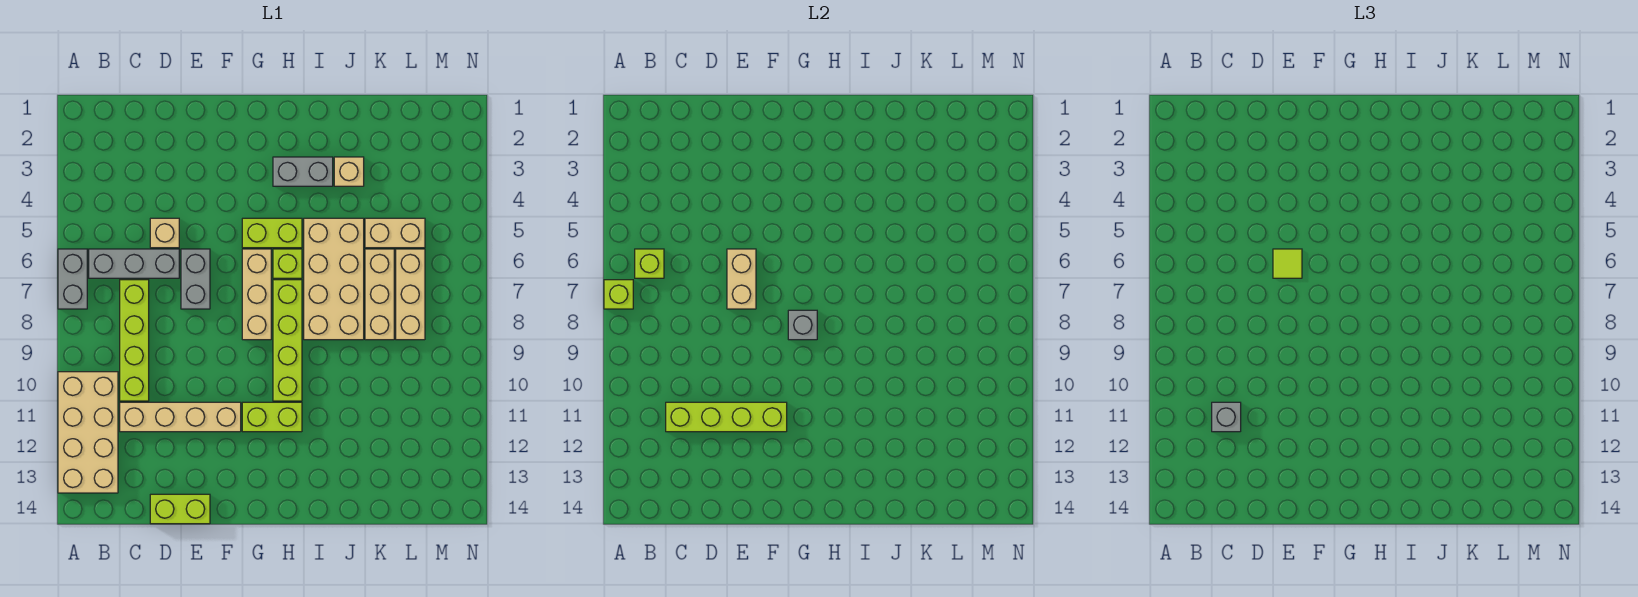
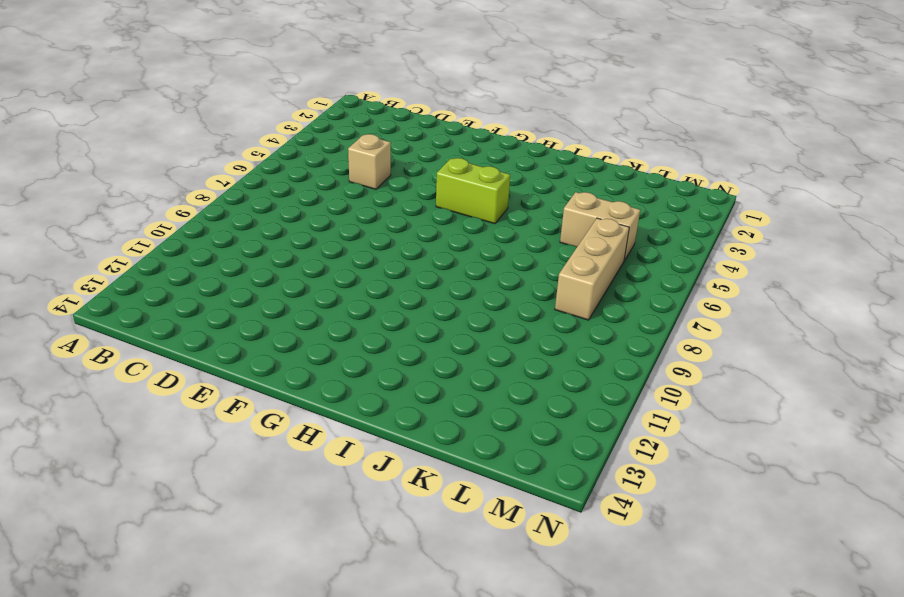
none -> grey brick A6:A7 level 1
none -> tan brick A10:B13 level 1
none -> grey brick B6:D6 level 1

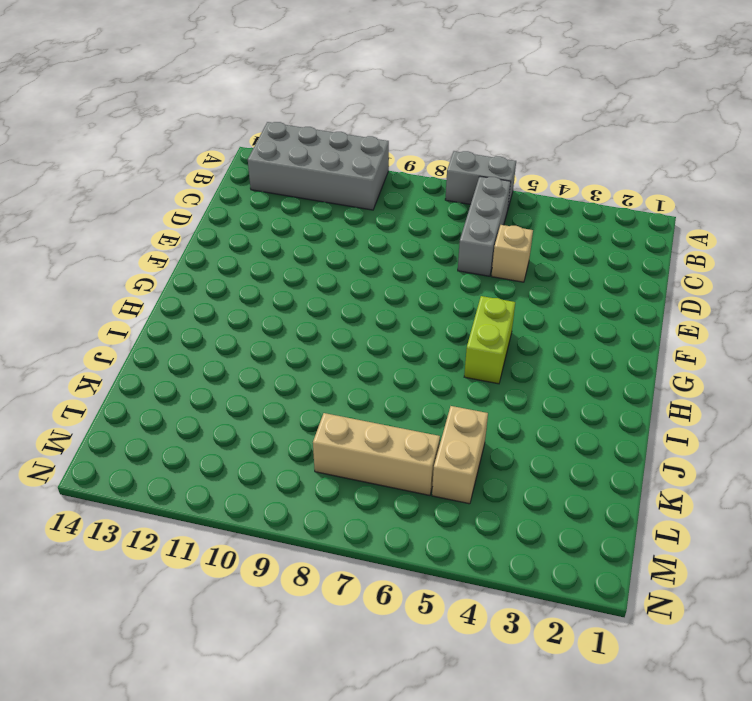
grey brick A10:B13 level 1 -> tan brick A10:B13 level 1
none -> lime brick C7:C10 level 1
none -> tan brick C11:F11 level 1
none -> lime brick D14:E14 level 1

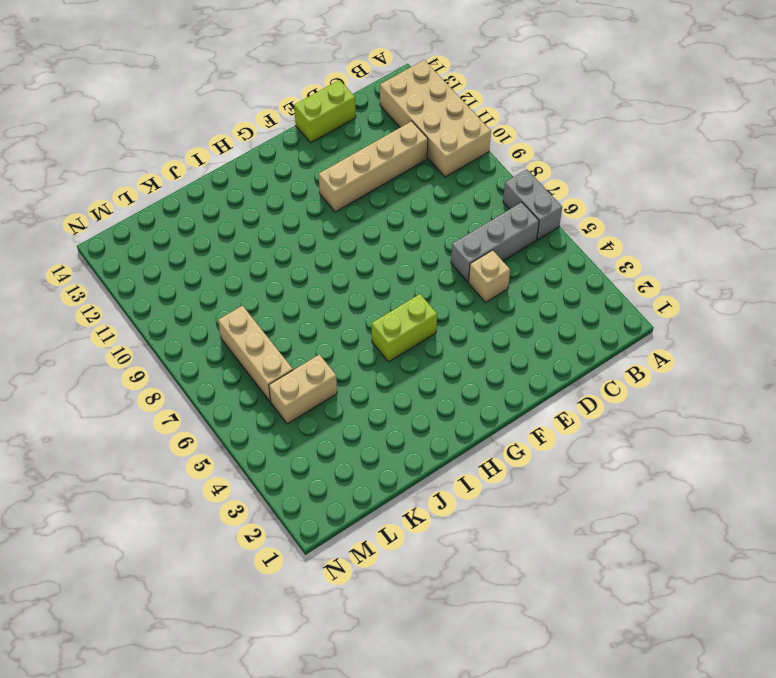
none -> lime brick C7:C10 level 1
none -> grey brick E6:E7 level 1
none -> tan brick G6:G8 level 1

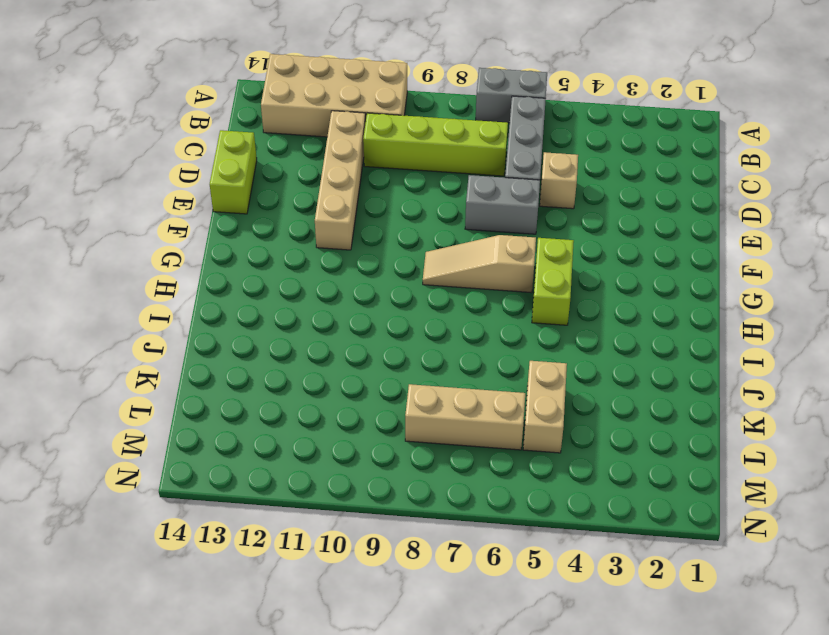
tan slope G6:G8 level 1 top 6 -> tan brick G6:G8 level 1
none -> lime brick G11:H11 level 1
none -> grey brick H3:I3 level 1
none -> lime brick H6 level 1

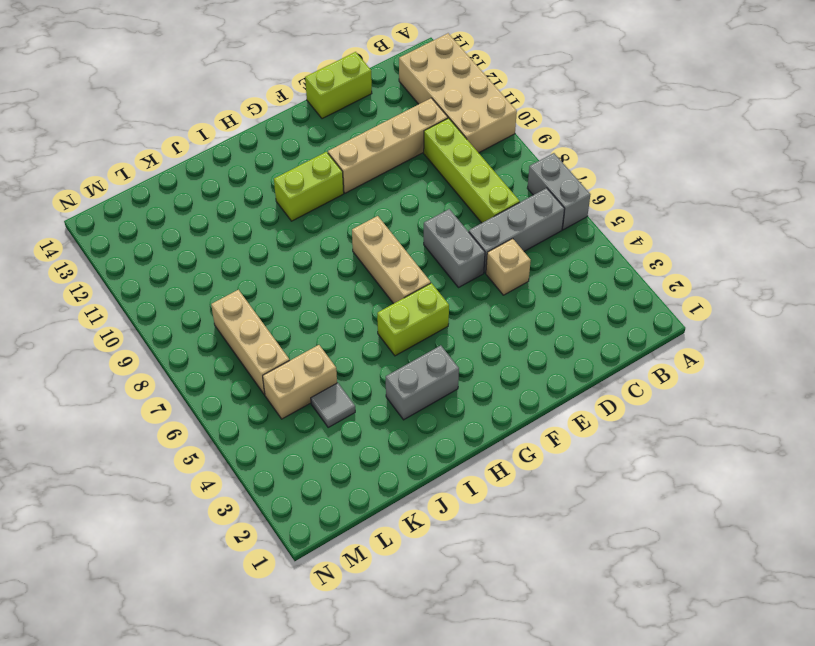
grey tile K4 level 1 -> none
none -> lime brick H6 level 1
none -> lime brick H7:H10 level 1
none -> tan brick I5:J8 level 1

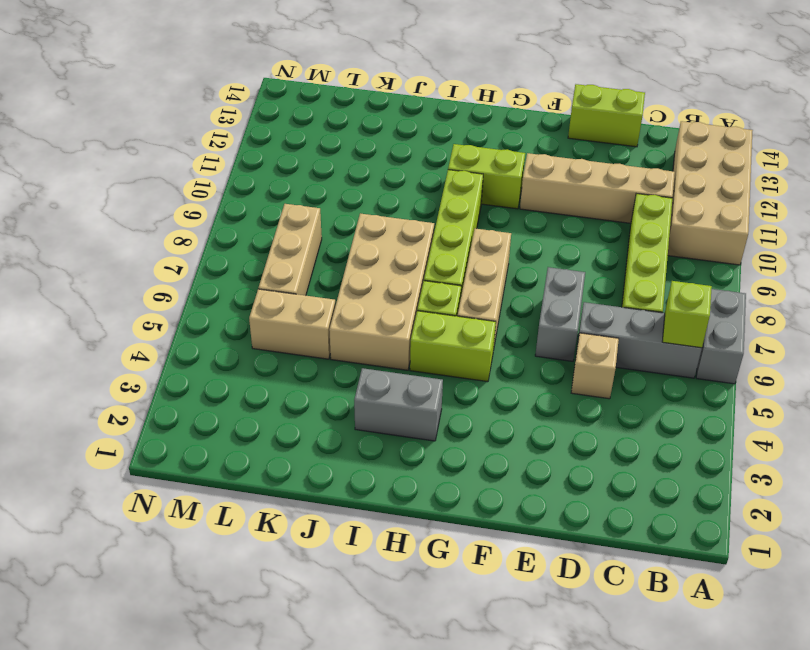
none -> tan brick J3 level 1
none -> tan brick K6:K8 level 1
none -> lime brick A7 level 2

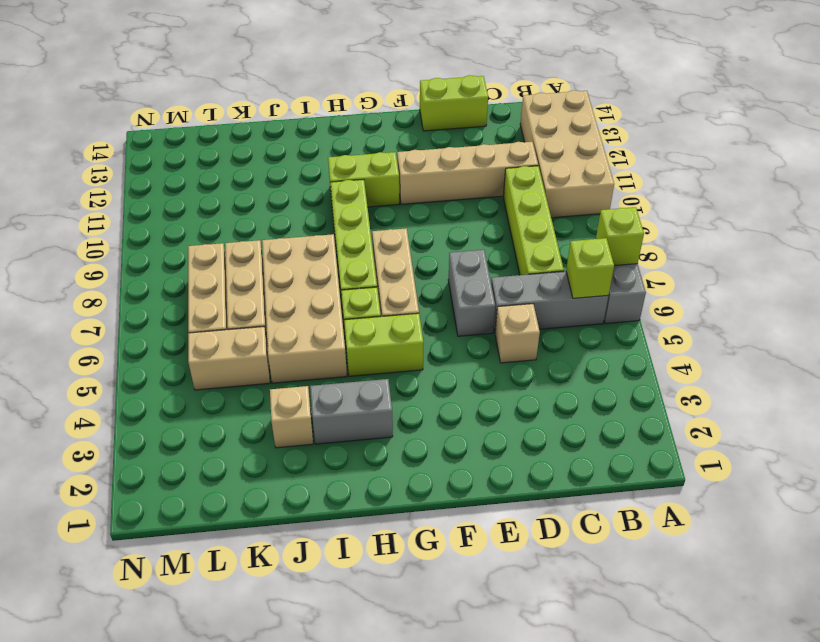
none -> lime brick C11:F11 level 2
none -> tan brick E6:E7 level 2
none -> grey brick G8 level 2

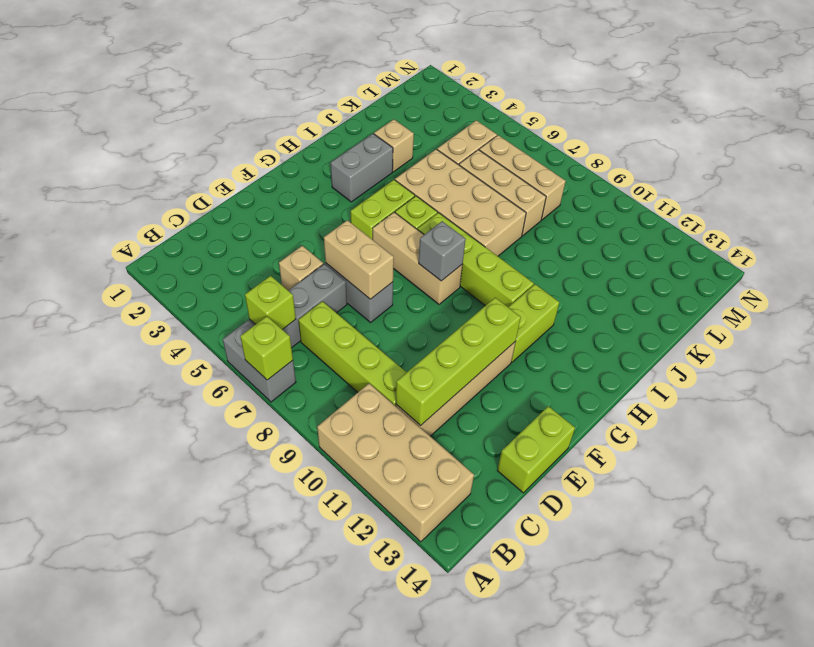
none -> grey brick C11 level 3
none -> lime tile E6 level 3

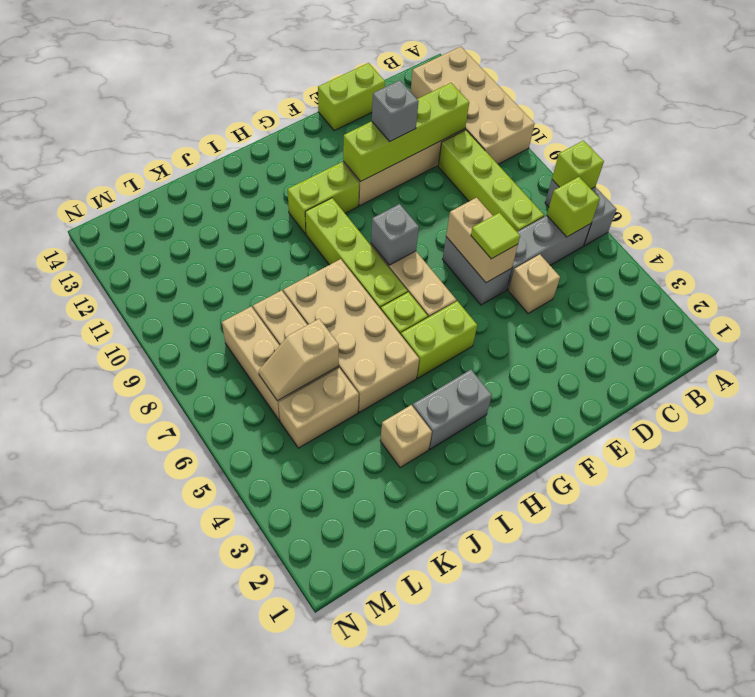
grey brick E11 level 3 -> grey brick C11 level 3
tan slope K6:L6 level 2 top K -> none

